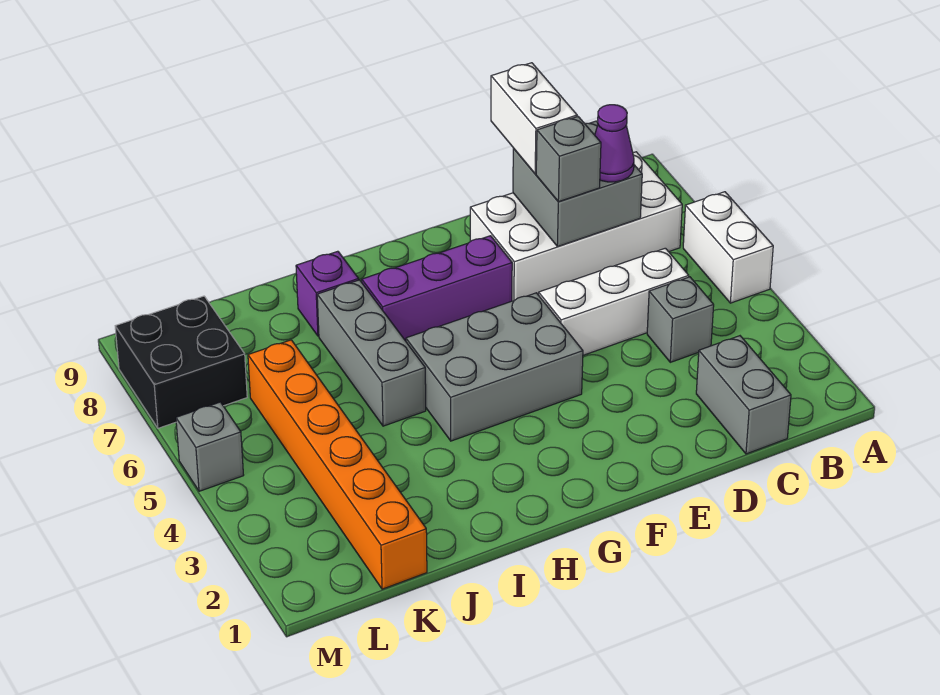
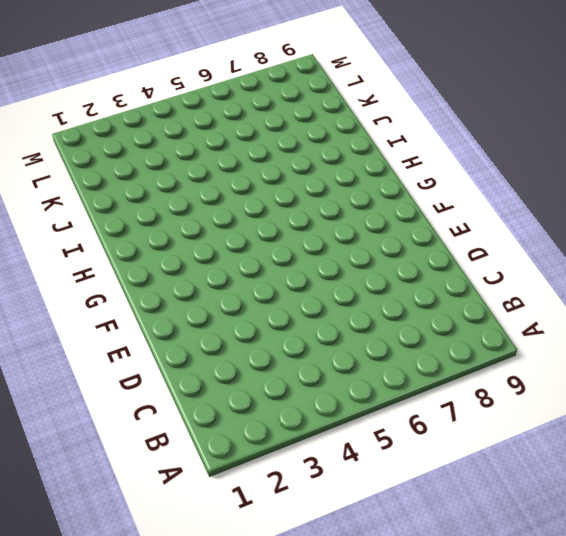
none -> white brick A5:A6 level 1
none -> white brick B7:E8 level 1
none -> grey brick C1:C2 level 1

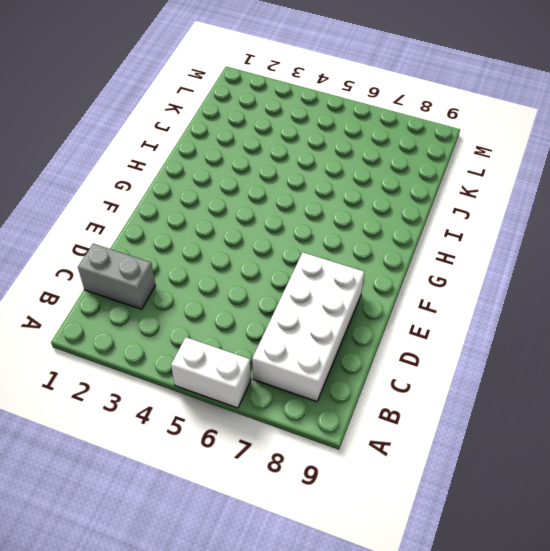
none -> grey brick C4 level 1
none -> white brick C5:E5 level 1
none -> grey brick F4:H5 level 1

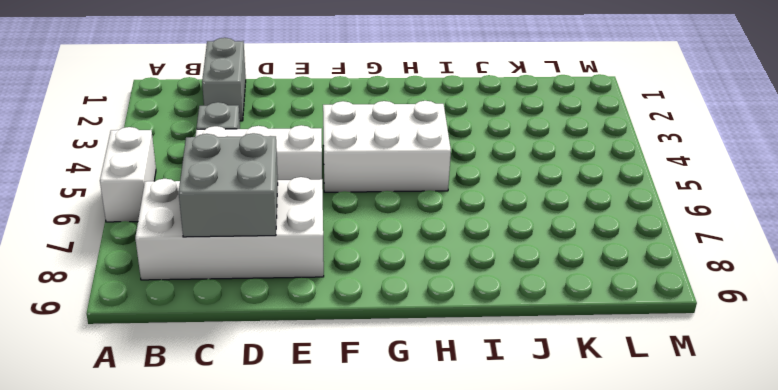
white brick F4:H5 level 1 -> grey brick F4:H5 level 1
none -> purple brick F7:H7 level 1
none -> grey brick I5:I7 level 1
none -> purple brick I8 level 1

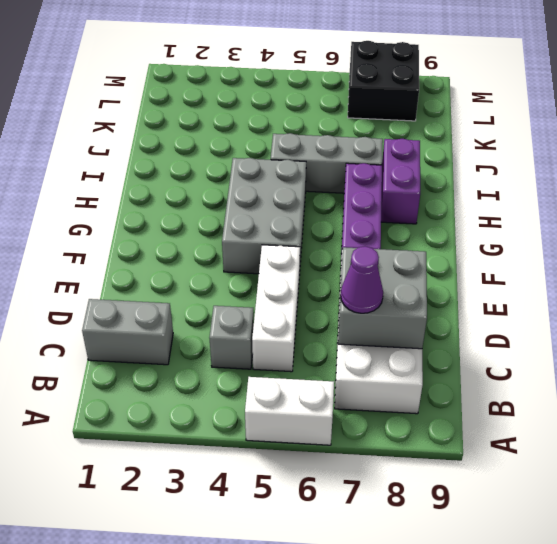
purple brick H8:I8 level 1 -> purple brick I8 level 1
none -> orange brick K1:K6 level 1
none -> grey brick M5 level 1
none -> grey brick D7 level 3

